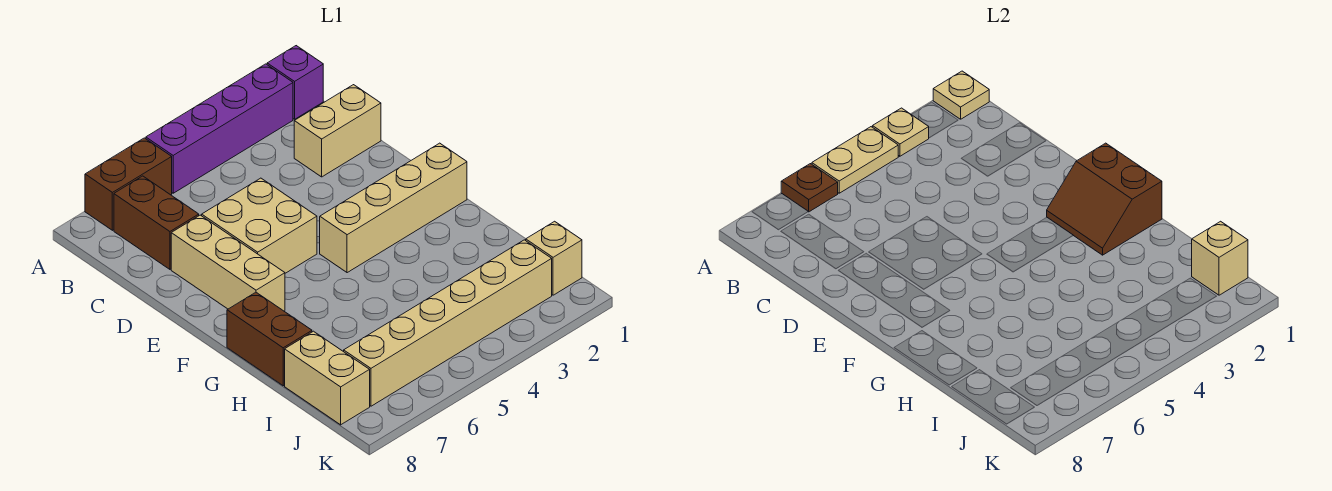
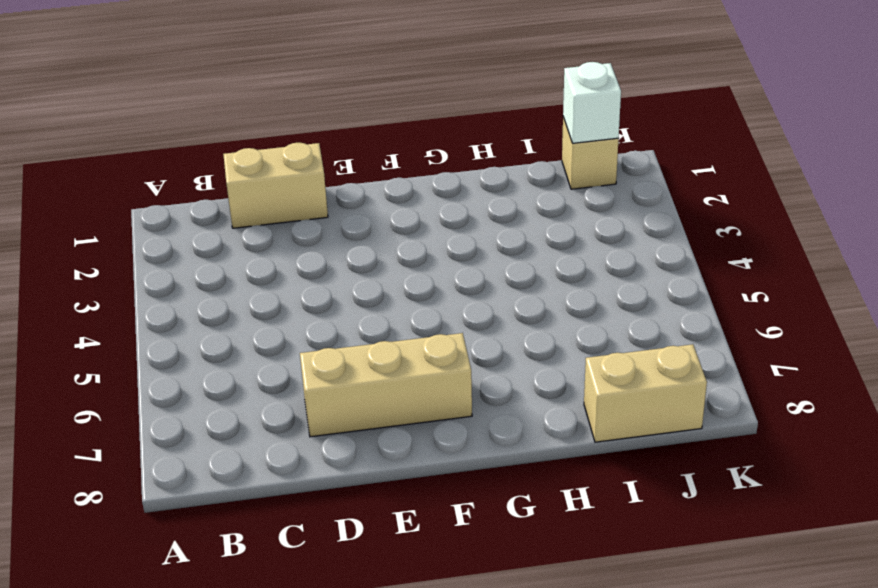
tan brick C1:D1 level 1 -> tan brick C1:C2 level 1
white brick J1 level 2 -> tan brick J1 level 2
none -> purple brick A1 level 1
none -> purple brick A2:A5 level 1
none -> brown brick A6:A7 level 1

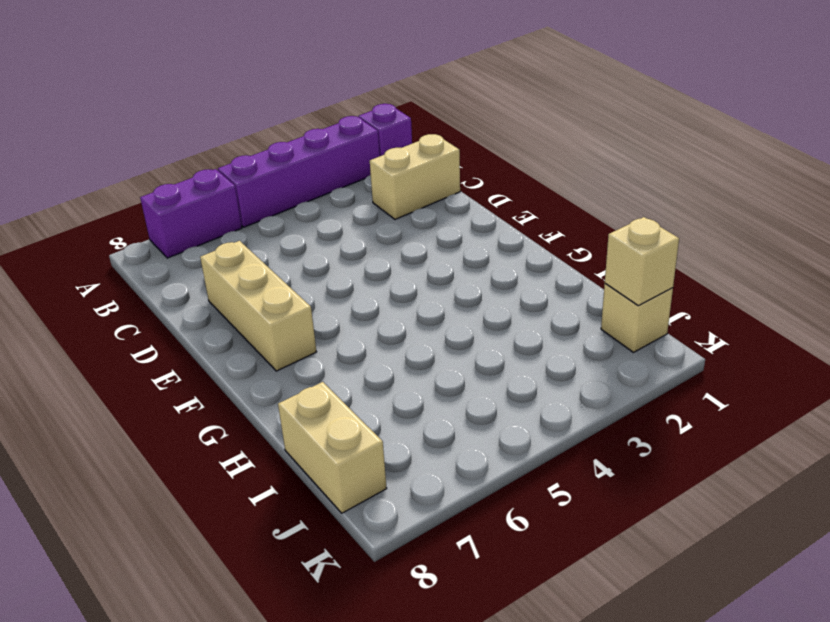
purple brick A6:A7 level 1 -> brown brick A6:A7 level 1
none -> brown brick B7:C7 level 1
none -> tan brick D5:E6 level 1
none -> tan brick F1:F4 level 1

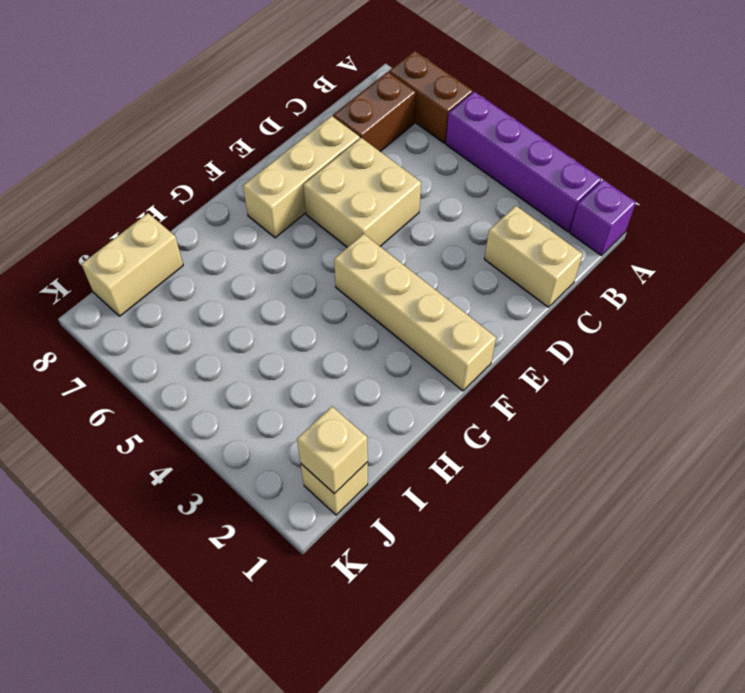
none -> brown brick G8:H8 level 1
none -> tan brick J2:J7 level 1
none -> tan plate A1 level 2

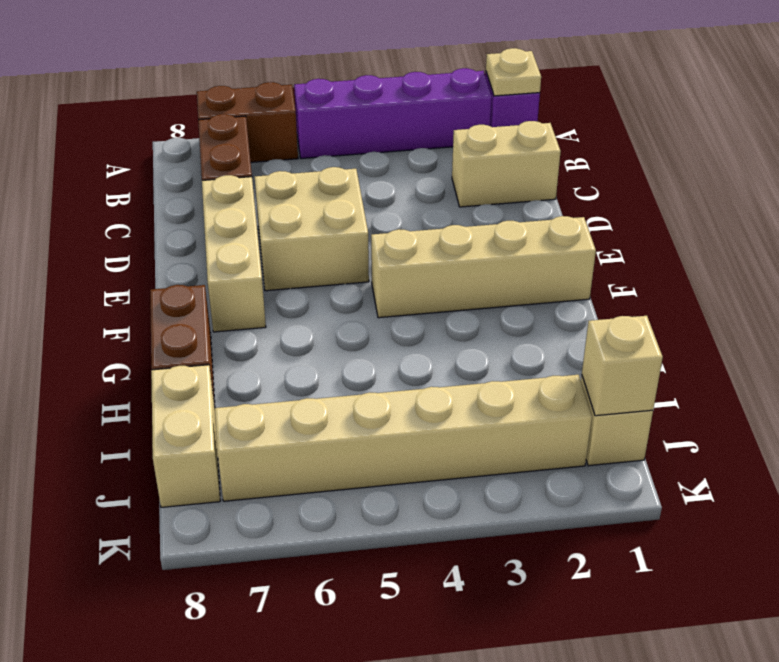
none -> tan plate A3 level 2
none -> tan plate A4:A5 level 2
none -> brown plate A6 level 2

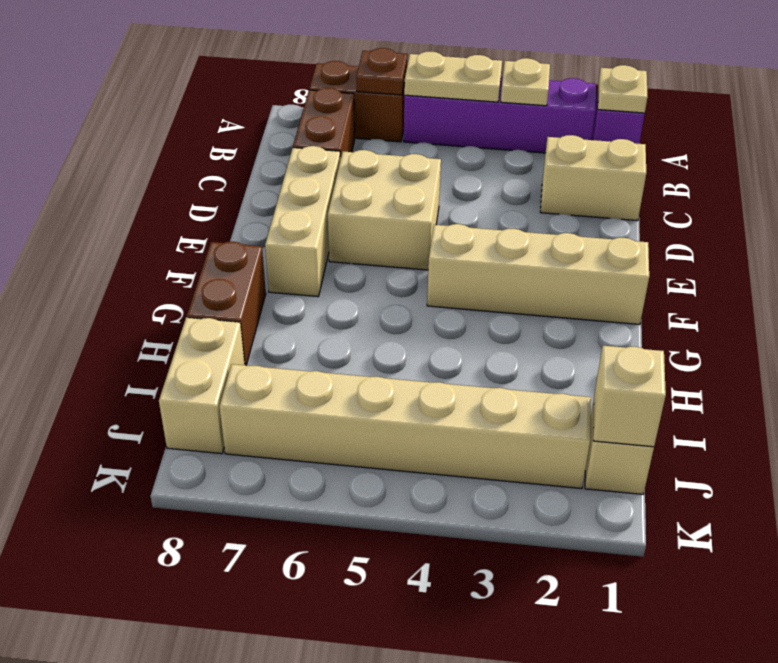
none -> brown slope F1:G2 level 2 top 1

